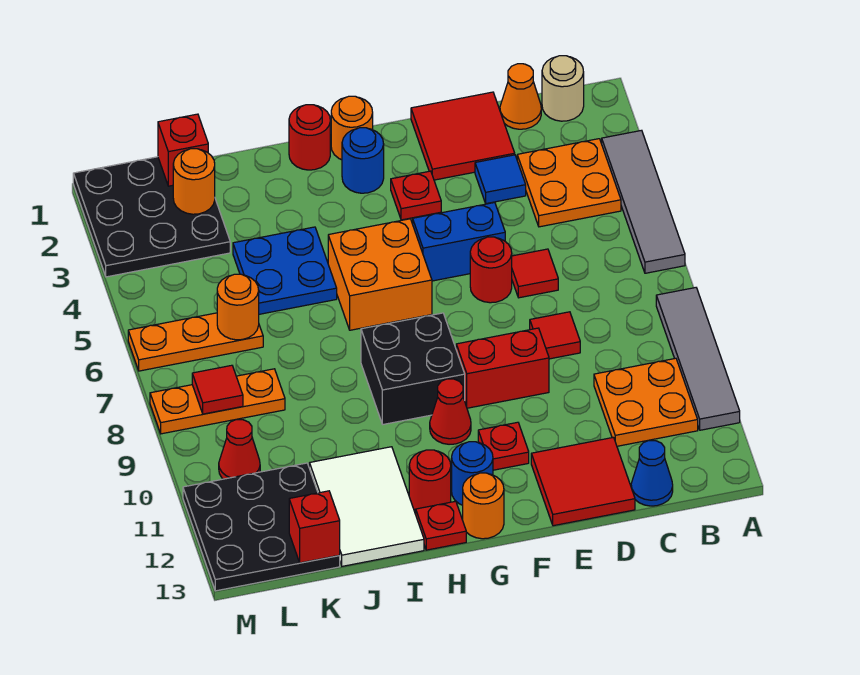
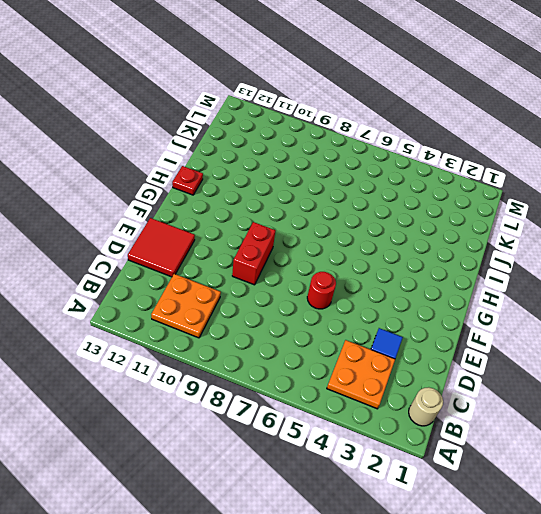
none -> grey tile A3:A6 level 1
none -> grey tile A8:A11 level 1
none -> orange cone C1 level 1
none -> blue cone C13 level 1

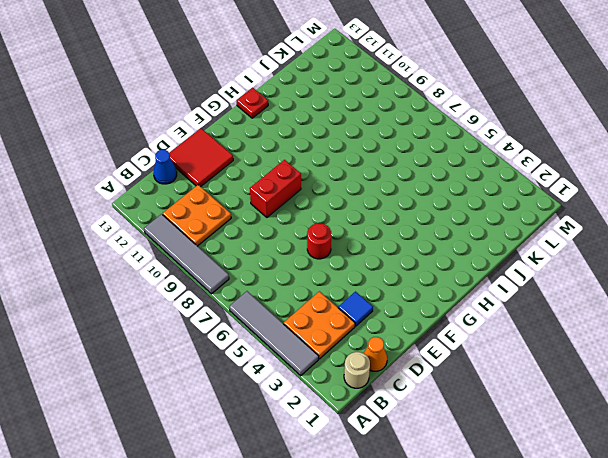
none -> red tile D1:E2 level 1
none -> red tile D6 level 1
none -> red tile D8 level 1
none -> blue brick E5:F5 level 1

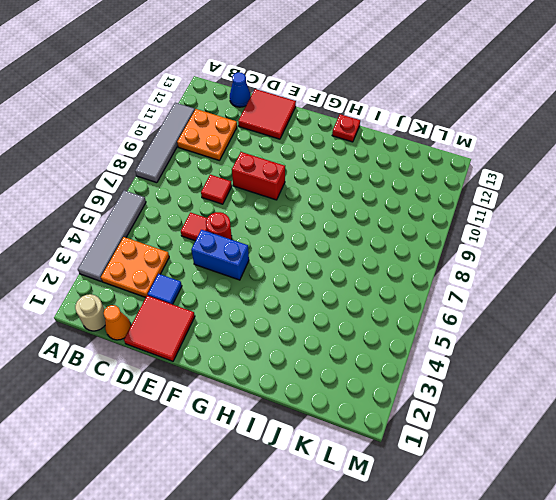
none -> red plate F3 level 1
none -> red plate F11 level 1
none -> orange round brick G1 level 1
none -> blue round brick G2 level 1

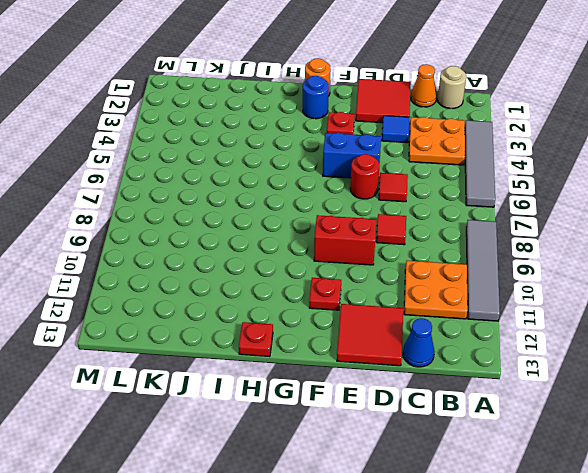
none -> orange brick G5:H6 level 1
none -> black brick G8:H9 level 1
none -> red cone G10 level 1
none -> blue round brick G12 level 1

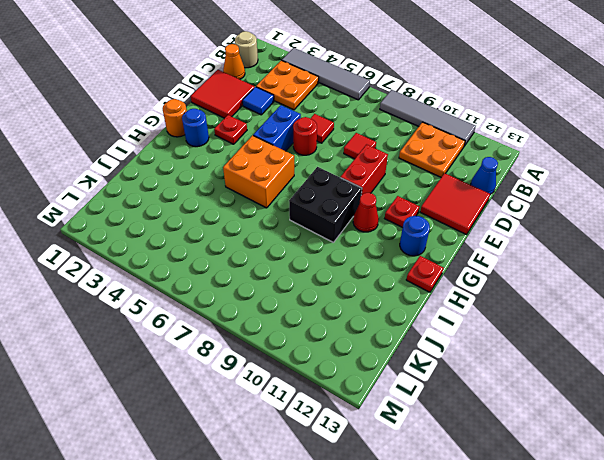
none -> orange round brick G13 level 1
none -> red round brick H1 level 1
none -> red round brick H12 level 1
none -> blue plate I4:J5 level 1

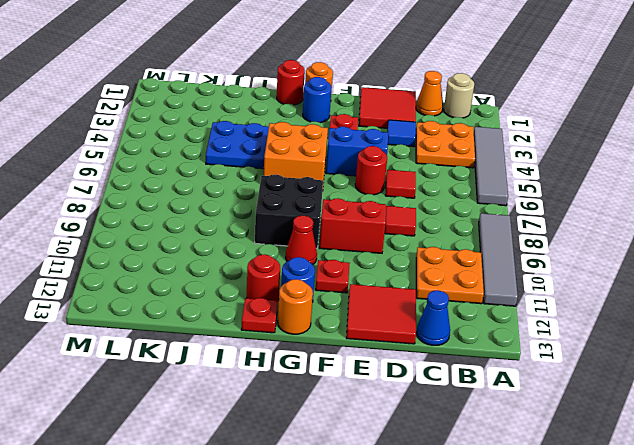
none -> white tile I11:J13 level 1
none -> black plate K1:M3 level 1
none -> orange plate K6:M6 level 1
none -> orange plate K8:M8 level 1

